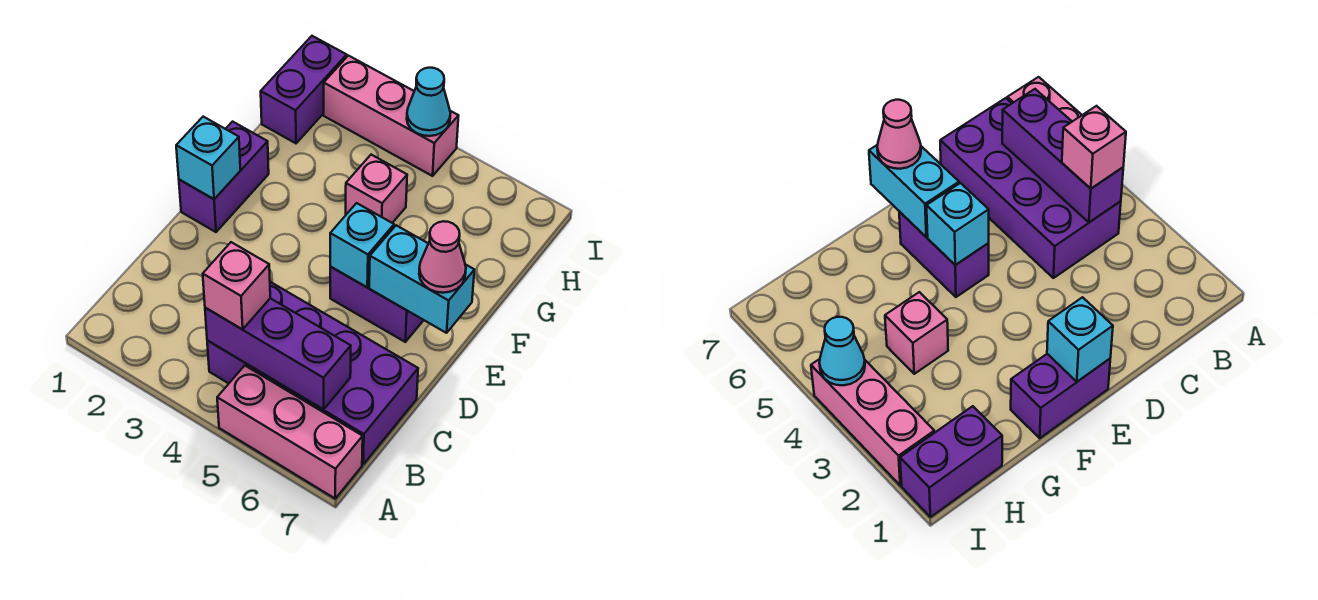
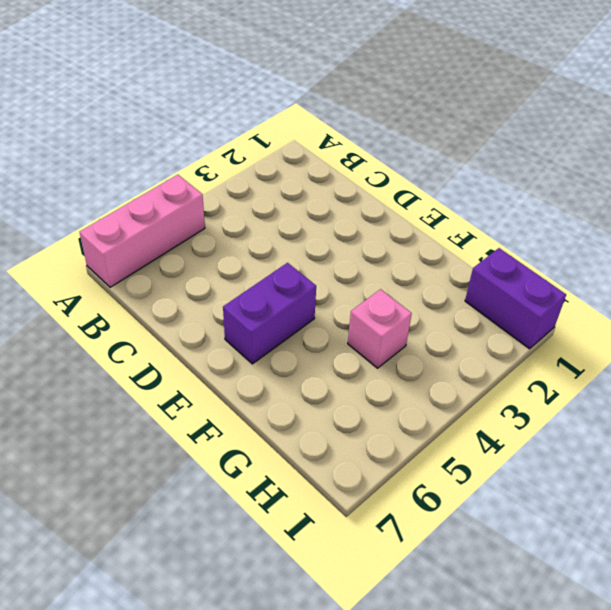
none -> purple brick B4:C7 level 1
none -> purple brick E1:F1 level 1
none -> pink brick I2:I4 level 1

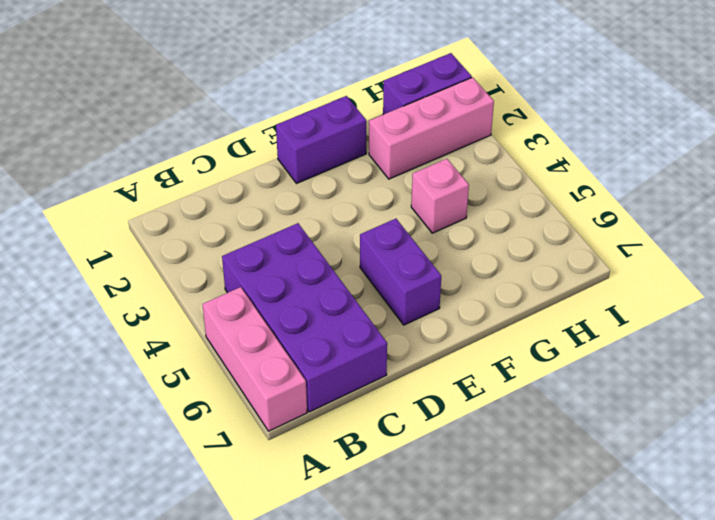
pink brick G2:I2 level 1 -> pink brick I2:I4 level 1
none -> purple brick B4:B6 level 2
none -> cyan brick E1 level 2
none -> cyan brick E5 level 2

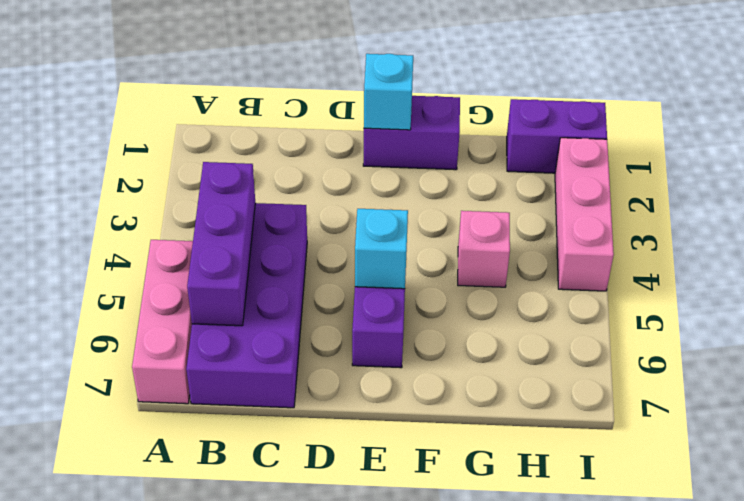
none -> cyan brick E6:E7 level 2
none -> cyan cone I4 level 2
none -> pink brick B4 level 3

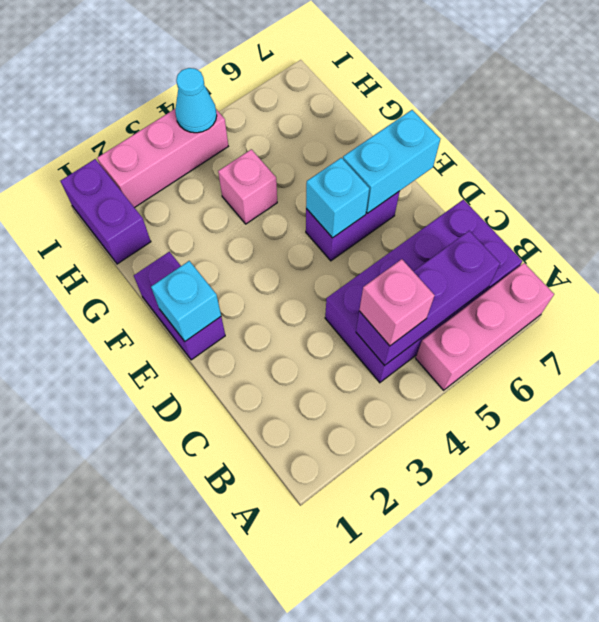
none -> pink cone E7 level 3

